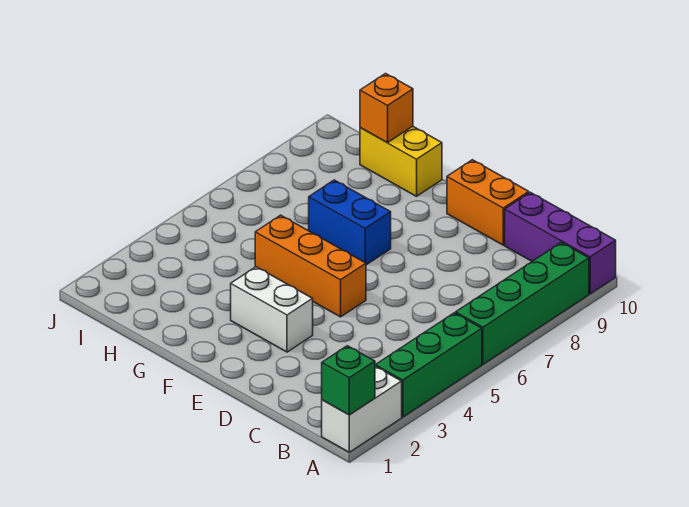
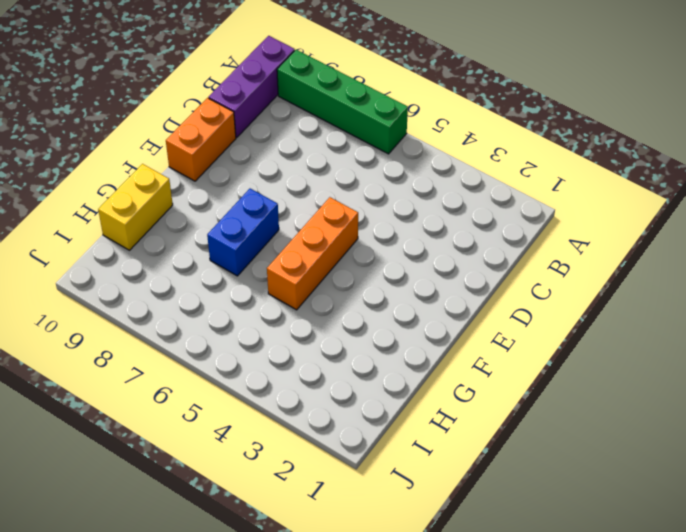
none -> white brick A1:A2 level 1
none -> green brick A3:A5 level 1

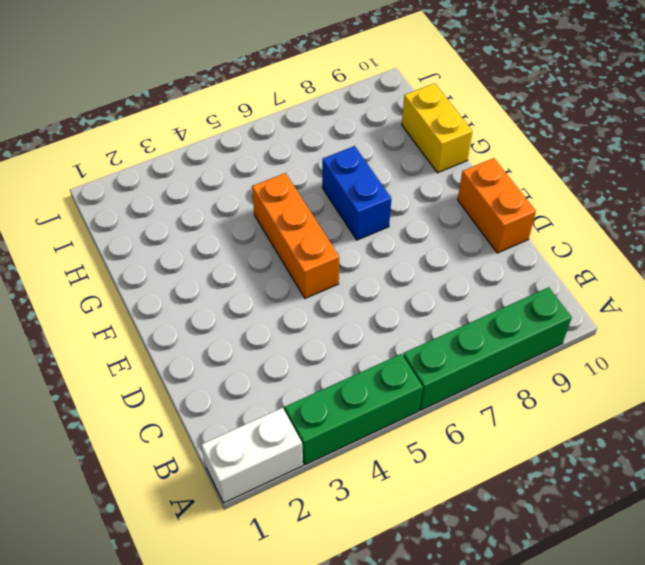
none -> purple brick A10:C10 level 1
none -> white brick E3:F3 level 1

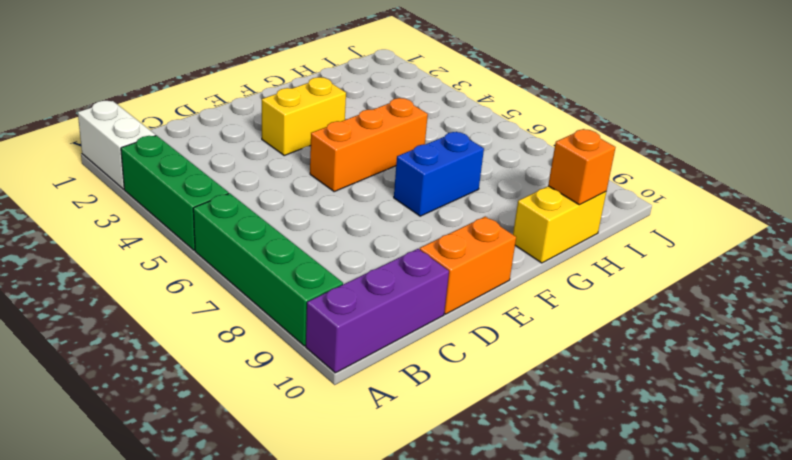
yellow brick E3:F3 level 1 -> white brick E3:F3 level 1
none -> green brick A1 level 2

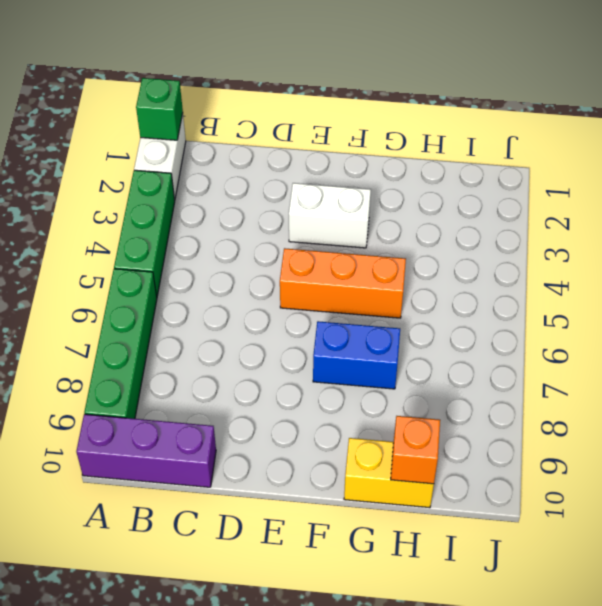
none -> orange brick D10:E10 level 1

